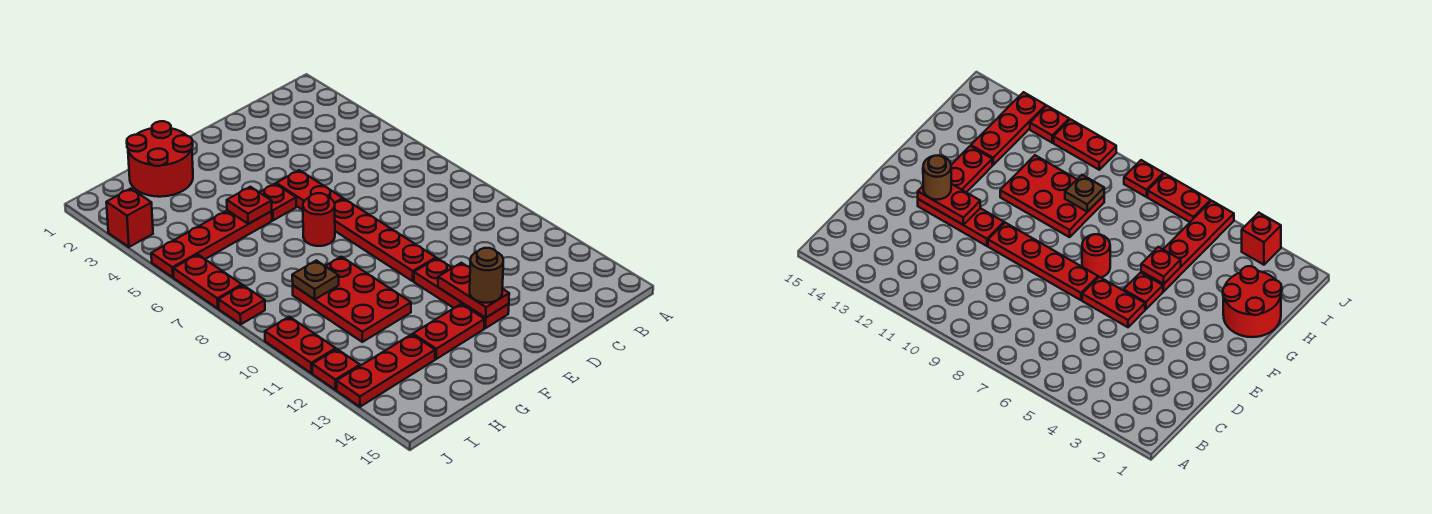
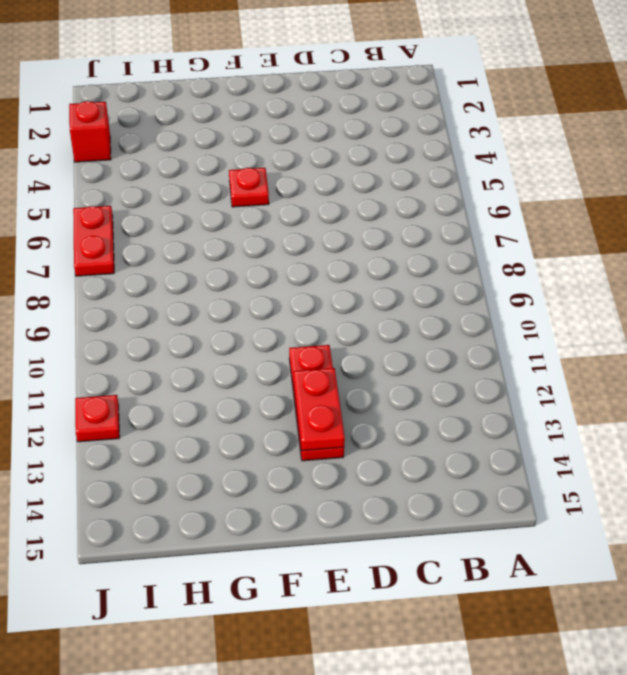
none -> red plate E5:E6 level 1
none -> red plate E7:E10 level 1
none -> red round brick F7 level 1

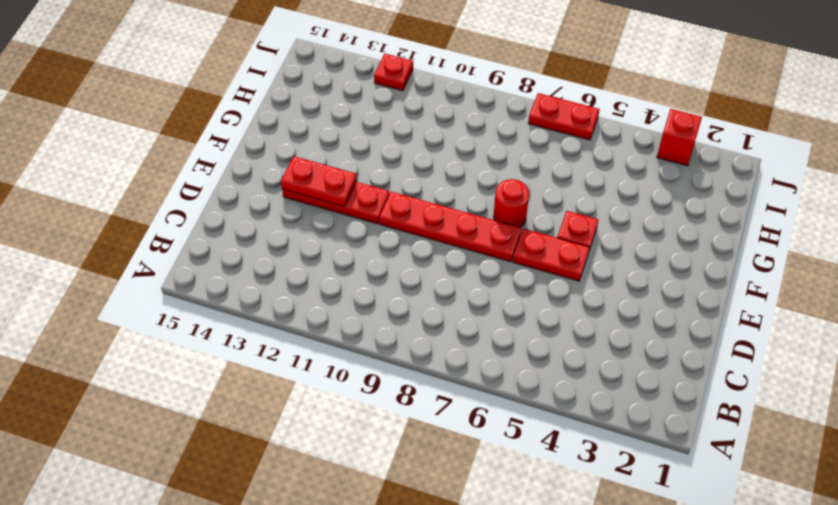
none -> red plate F13:G13 level 1
none -> red round brick G1:H2 level 1
none -> red plate G5:J5 level 1

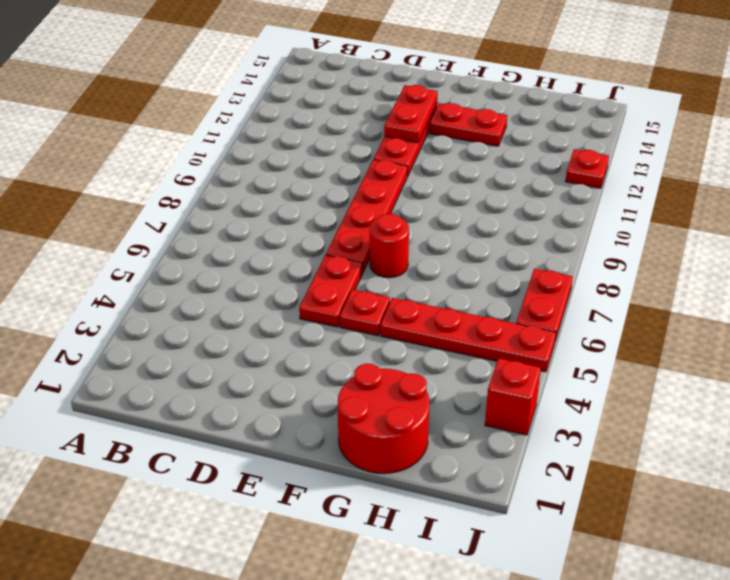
none -> red plate G9:H11 level 1
none -> red plate H13:J13 level 1
none -> red plate J8 level 1

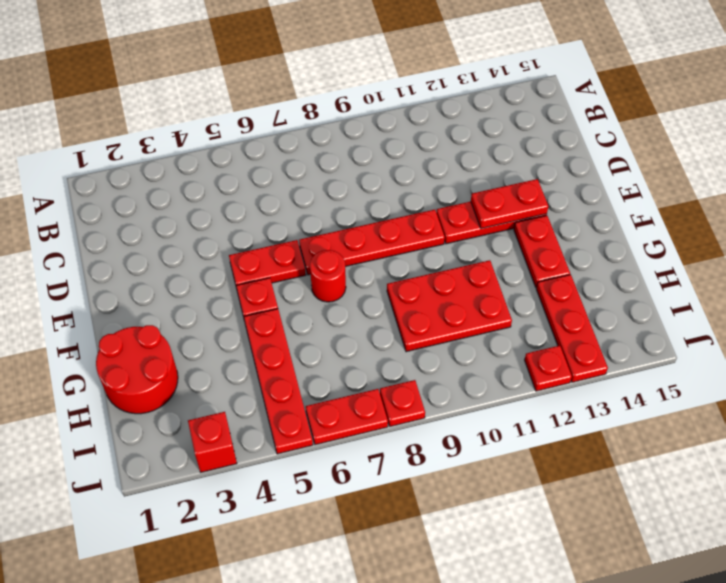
none -> red plate J10:J11 level 1
none -> red plate G5 level 2
none -> brown plate H9 level 2

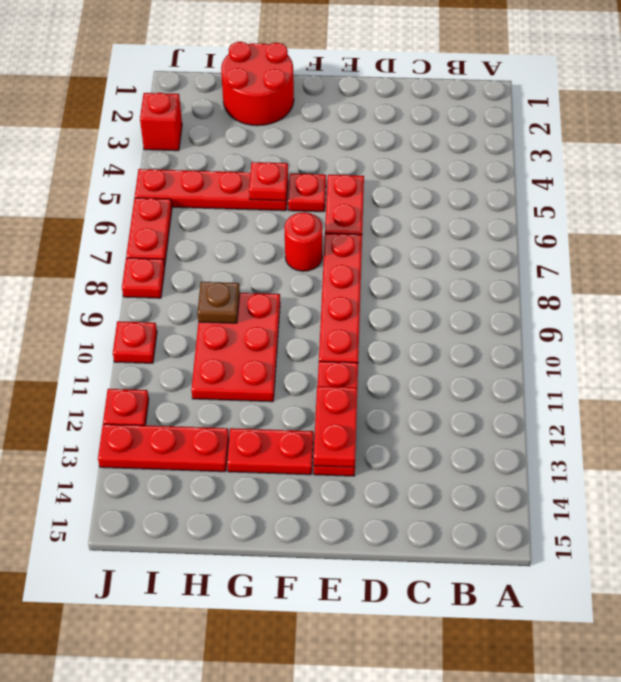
red plate J10 level 1 -> red plate J10:J11 level 1
none -> brown round brick E13 level 3

